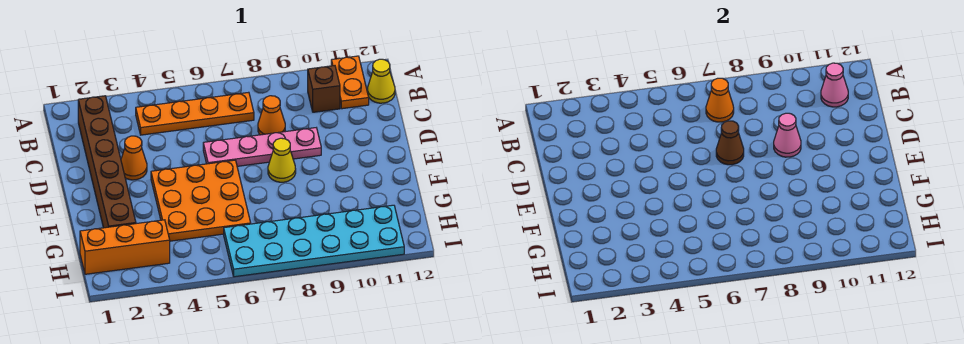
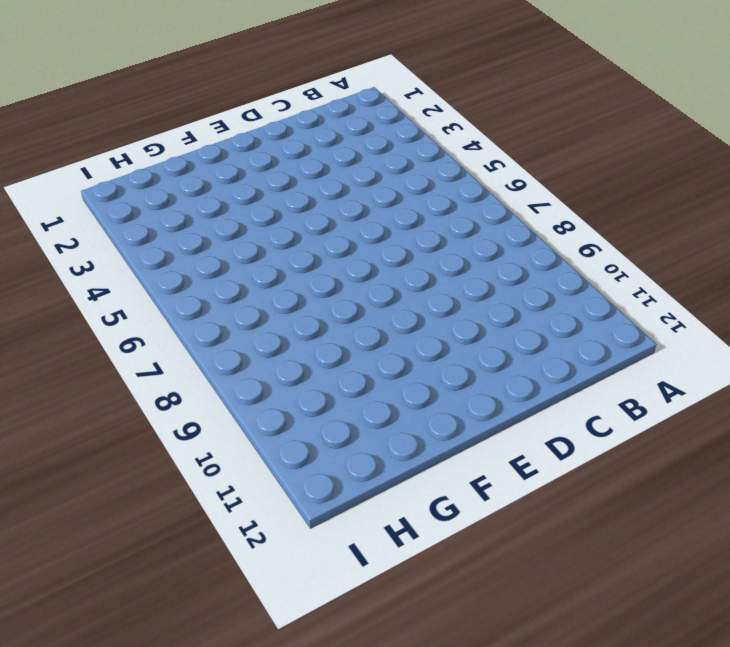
none -> orange plate A11:B11 level 1
none -> brown brick B2:G2 level 1
none -> orange plate B4:B7 level 1

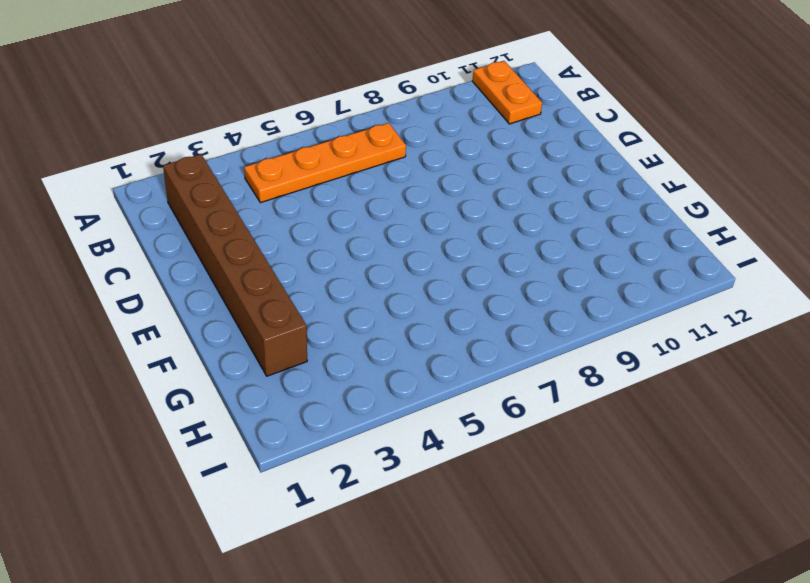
none -> brown brick B10 level 1
none -> yellow cone B12 level 1
none -> orange cone C8 level 1

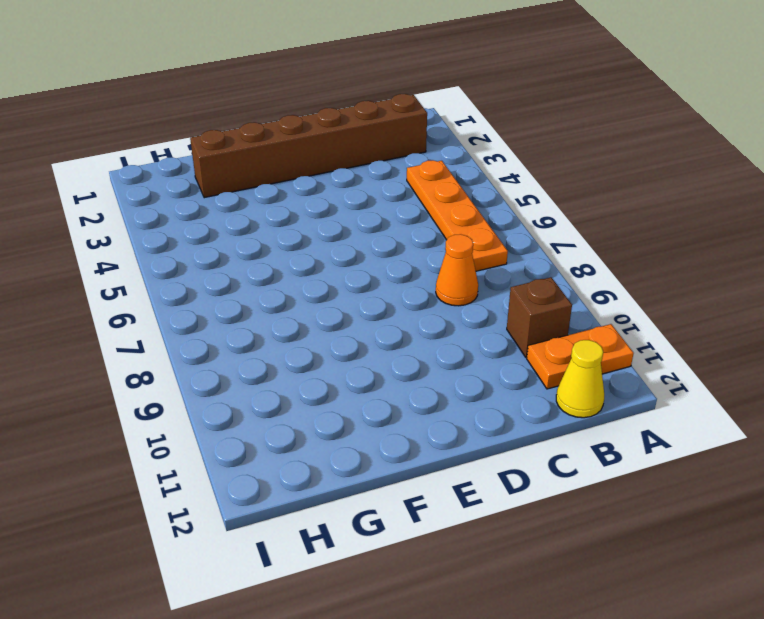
none -> orange cone D3 level 1
none -> pink plate D6:D9 level 1
none -> orange plate E4:G6 level 1

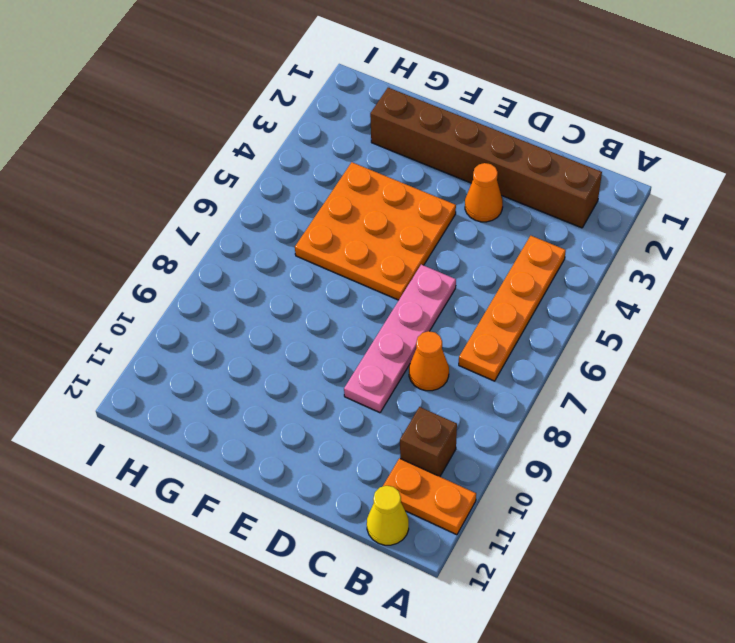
none -> yellow cone E8 level 1
none -> orange brick H1:H3 level 1
none -> cyan plate H6:I11 level 1

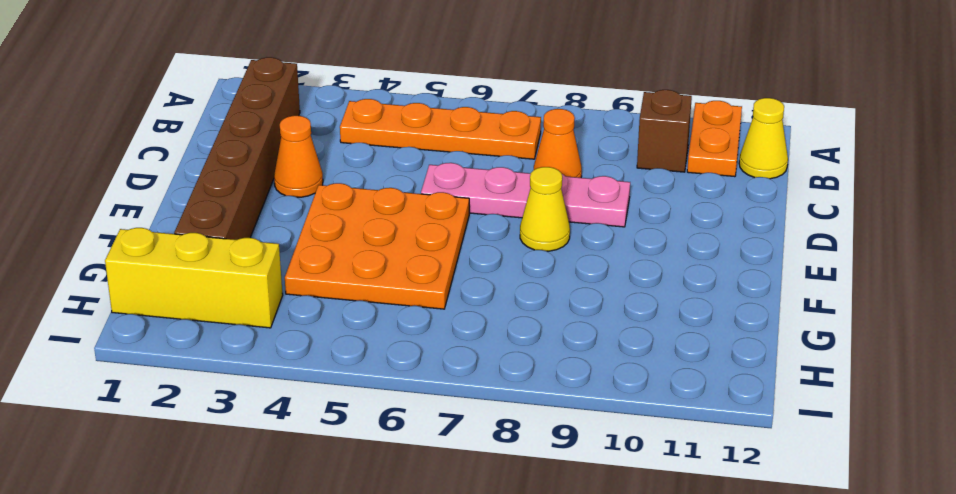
yellow brick H1:H3 level 1 -> orange brick H1:H3 level 1
none -> cyan plate H6:I11 level 1
none -> orange cone B7 level 2
none -> pink cone B11 level 2

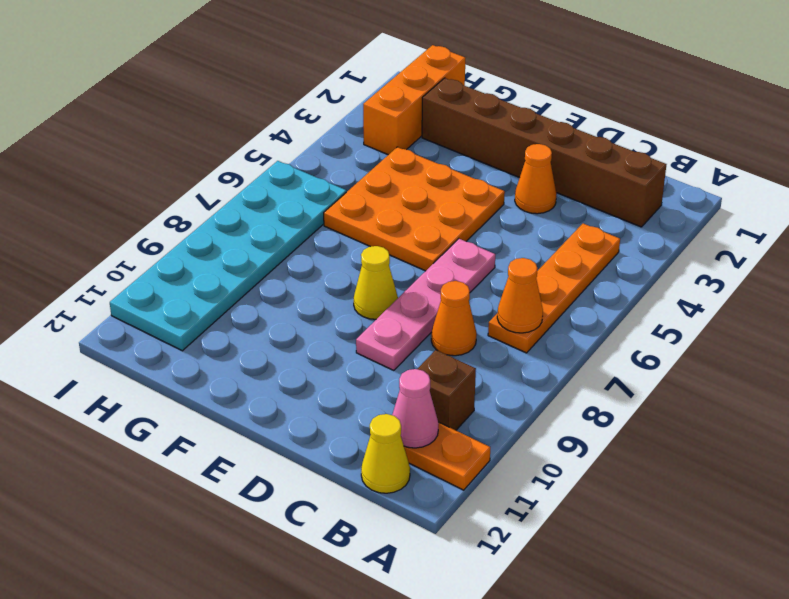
none -> brown cone D7 level 2
none -> pink cone D9 level 2

